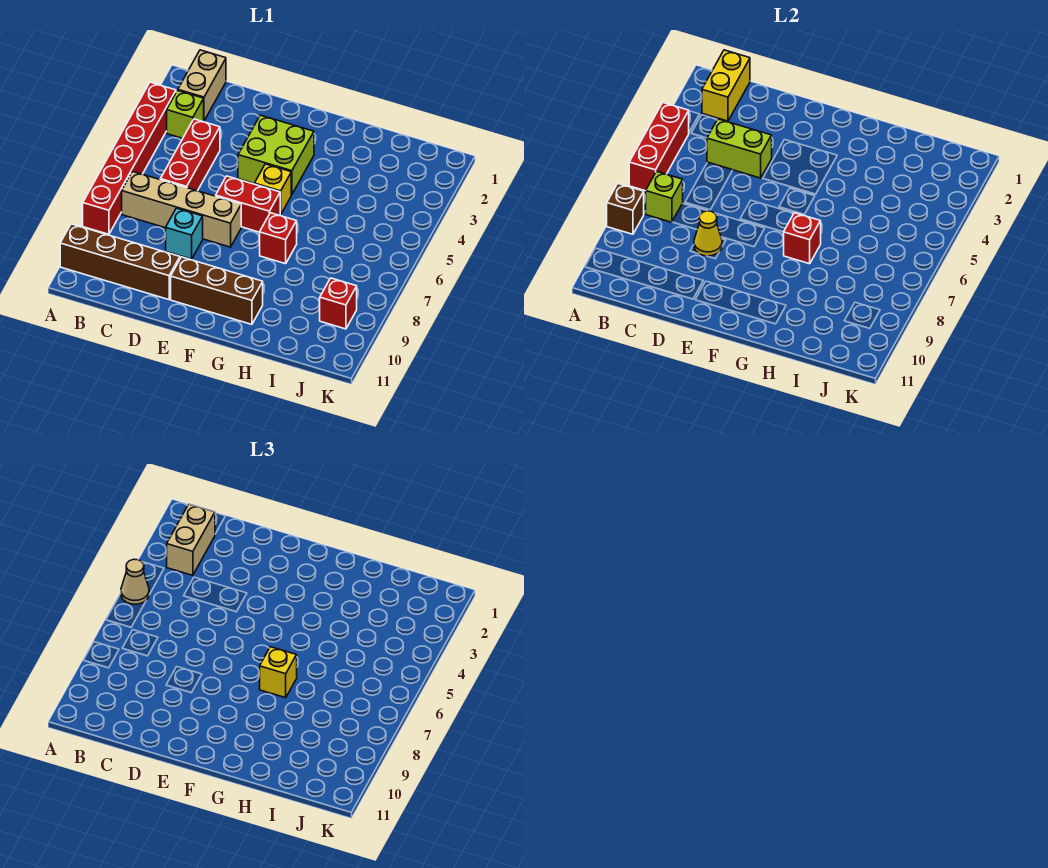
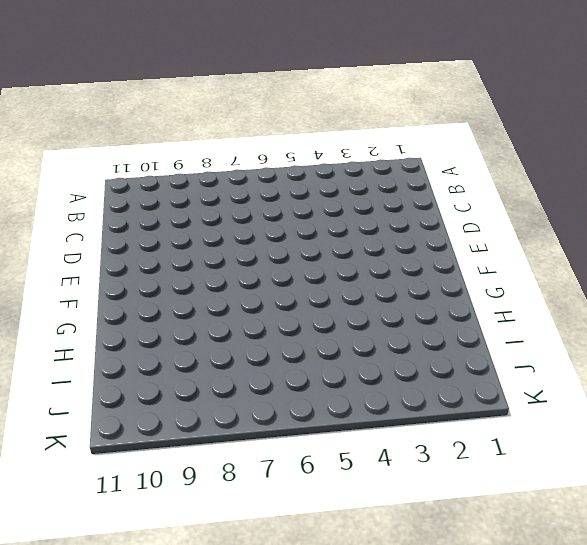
none -> red brick A3:A8 level 1
none -> brown brick A10:D10 level 1
none -> tan brick B1:B2 level 1

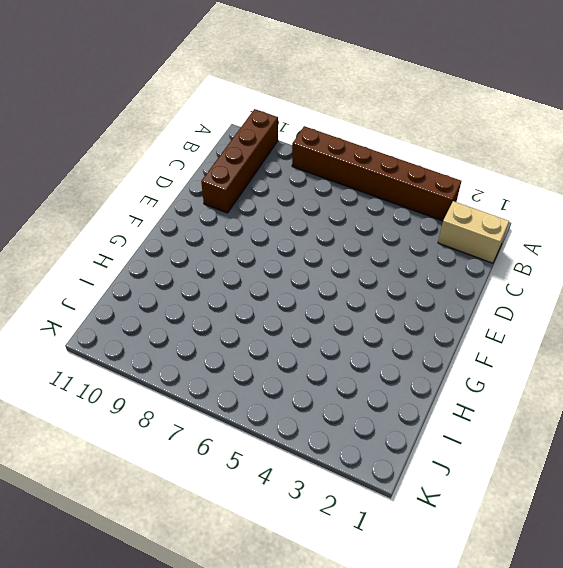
brown brick A3:A8 level 1 -> red brick A3:A8 level 1
none -> lime brick B3 level 1
none -> tan brick B7:E7 level 1
none -> red brick C4:C6 level 1

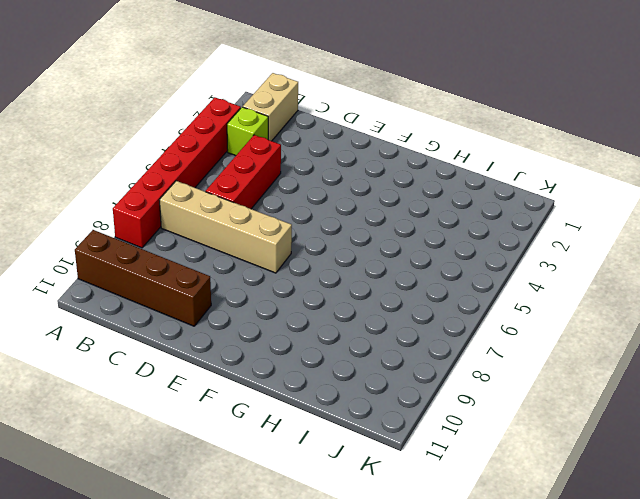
none -> cyan brick D8 level 1
none -> lime brick E3:F4 level 1
none -> red brick E6:F6 level 1

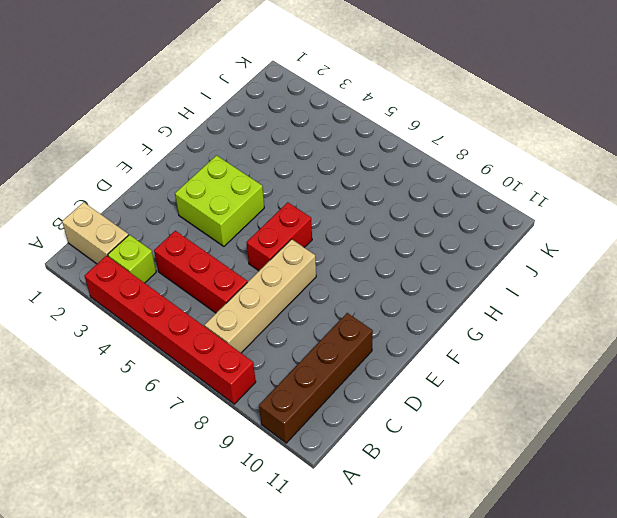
none -> cyan brick D8 level 1
none -> brown brick E10:G10 level 1
none -> yellow brick F5 level 1

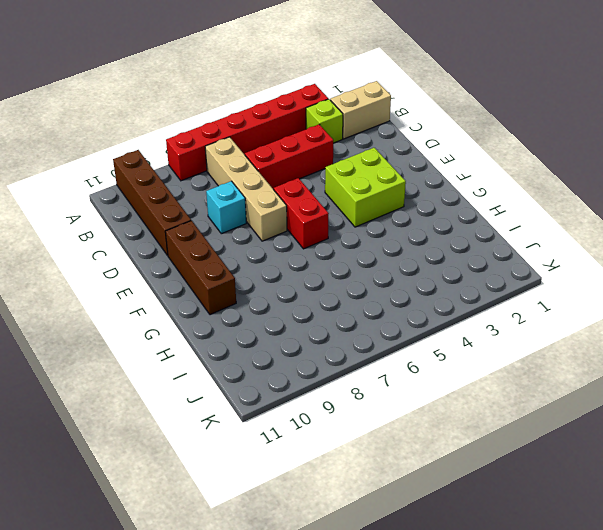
none -> yellow brick F5 level 1
none -> red brick G7 level 1
none -> red brick J9 level 1

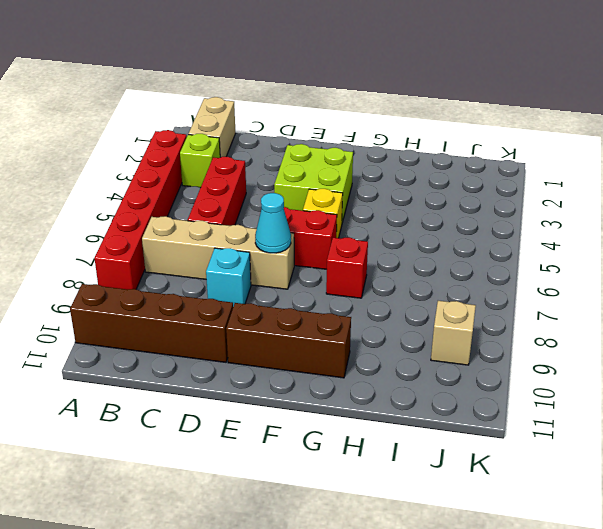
cyan cone E7 level 2 -> none
tan brick J9 level 1 -> red brick J9 level 1
none -> red brick A4:A6 level 2
none -> brown brick A8 level 2
none -> yellow brick B1:B2 level 2

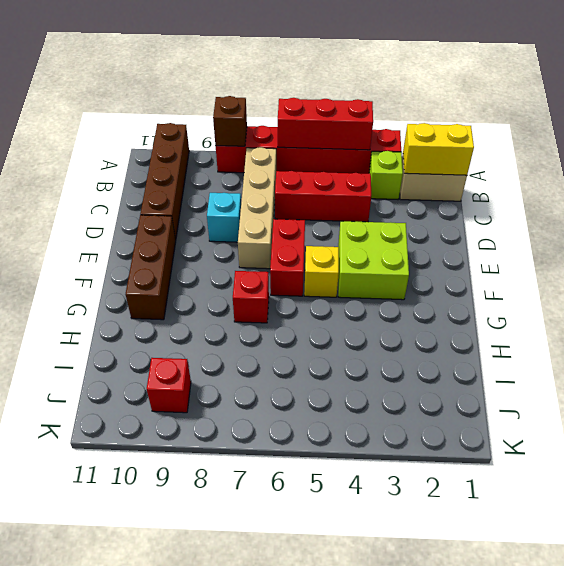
none -> lime brick B7 level 2
none -> lime brick C4:D4 level 2
none -> yellow cone D8 level 2

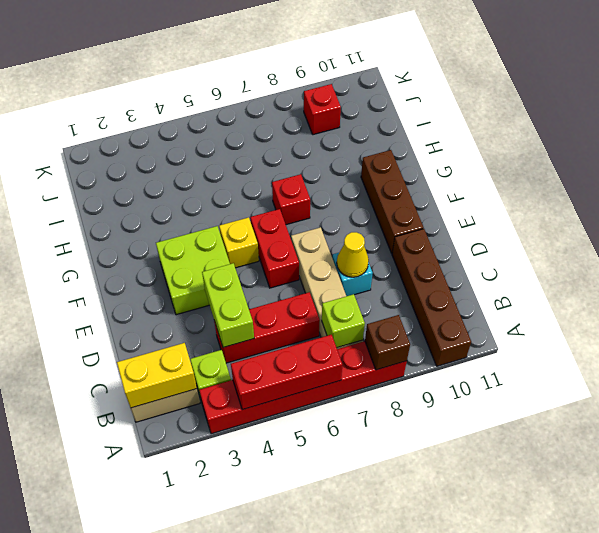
none -> red brick G7 level 2
none -> tan cone A5 level 3
none -> tan brick B2:B3 level 3

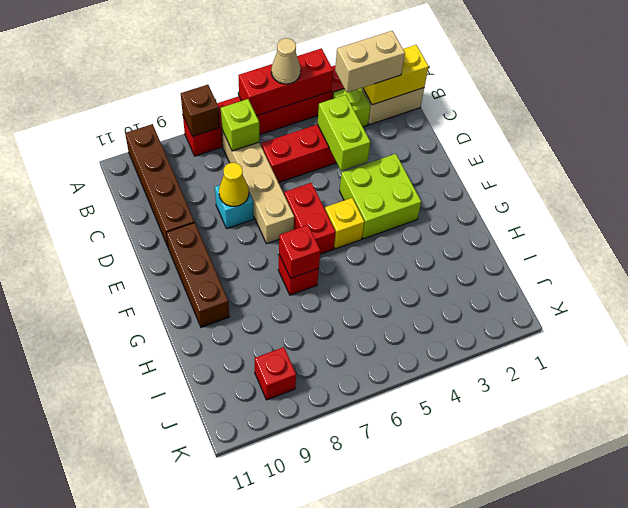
none -> yellow brick G7 level 3

